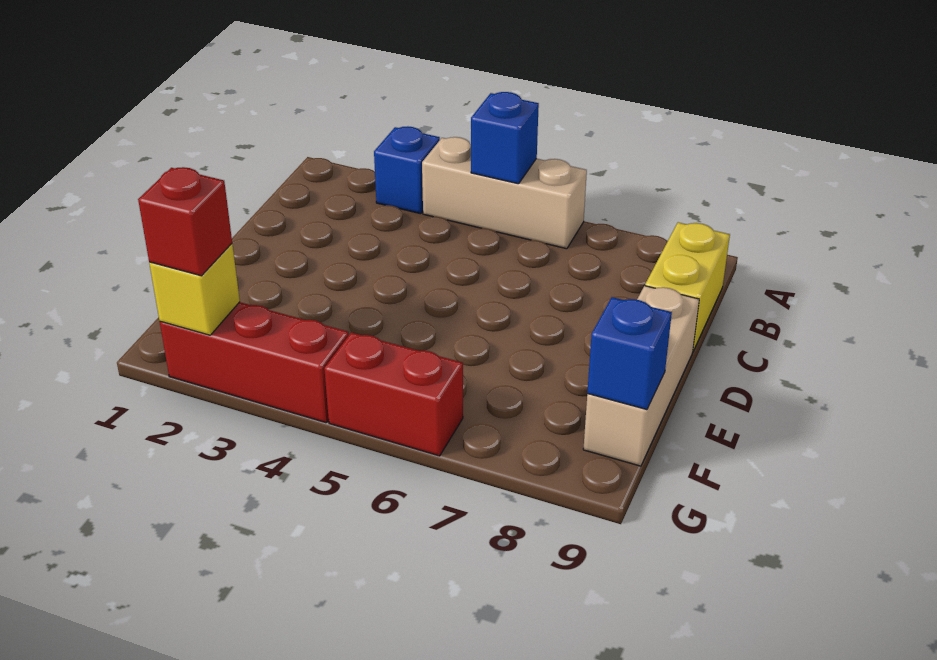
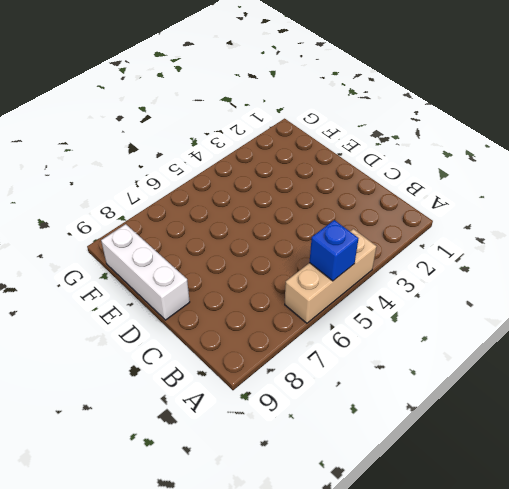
white brick D9:F9 level 1 -> tan brick D9:F9 level 1
none -> blue brick A3 level 1
none -> yellow brick B9:C9 level 1

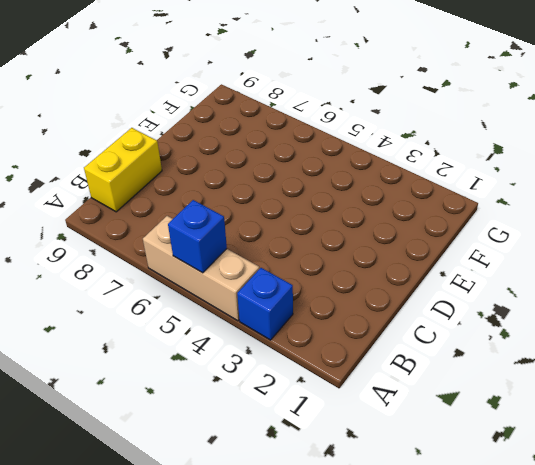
none -> tan brick D9:F9 level 1
none -> red brick G2:G4 level 1

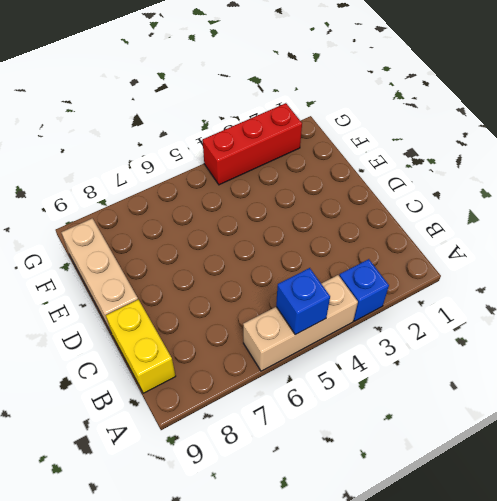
none -> red brick G5:G6 level 1
none -> blue brick F9 level 2

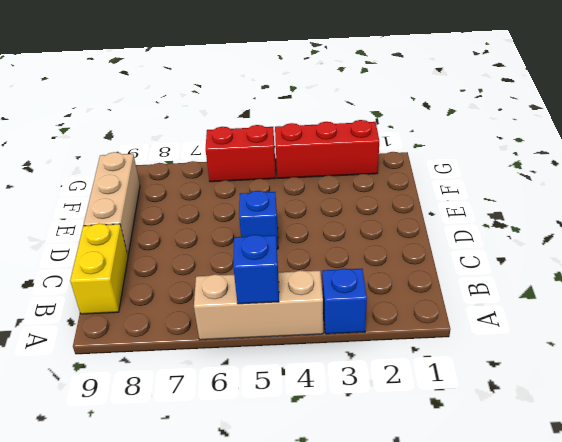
blue brick D5 level 1 -> blue brick F9 level 2
none -> yellow brick G2 level 2
none -> red brick G2 level 3

